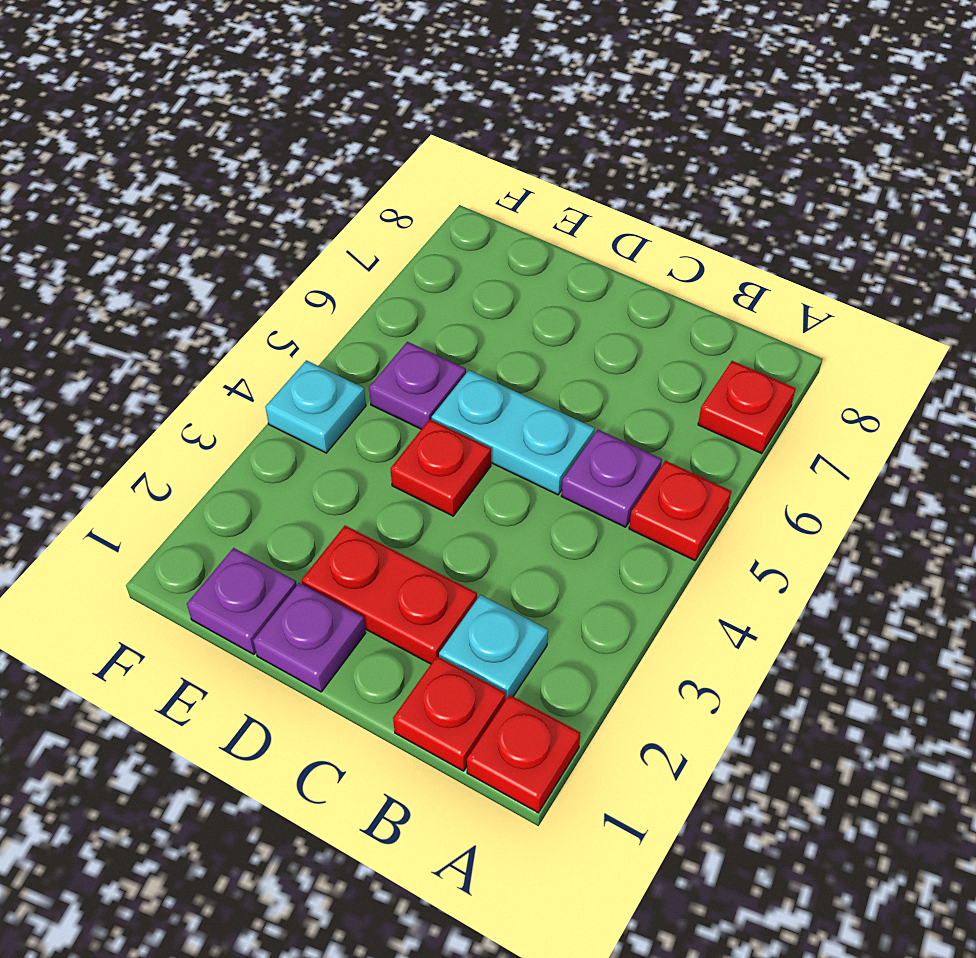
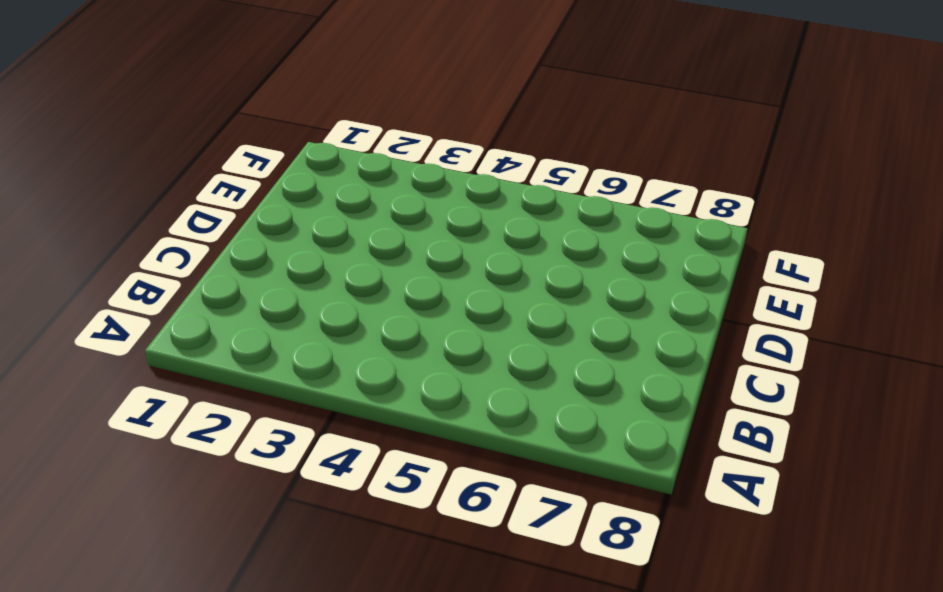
none -> red plate A1 level 1
none -> red plate A5 level 1
none -> red plate A7 level 1

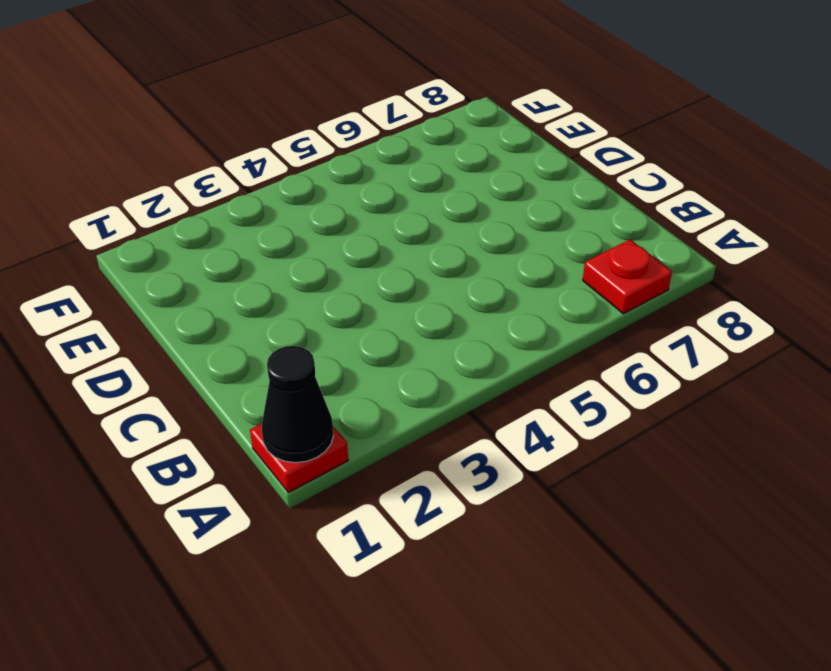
black cone A1 level 2 -> none
none -> red plate A5 level 1
none -> red plate B1 level 1
none -> cyan plate B2 level 1

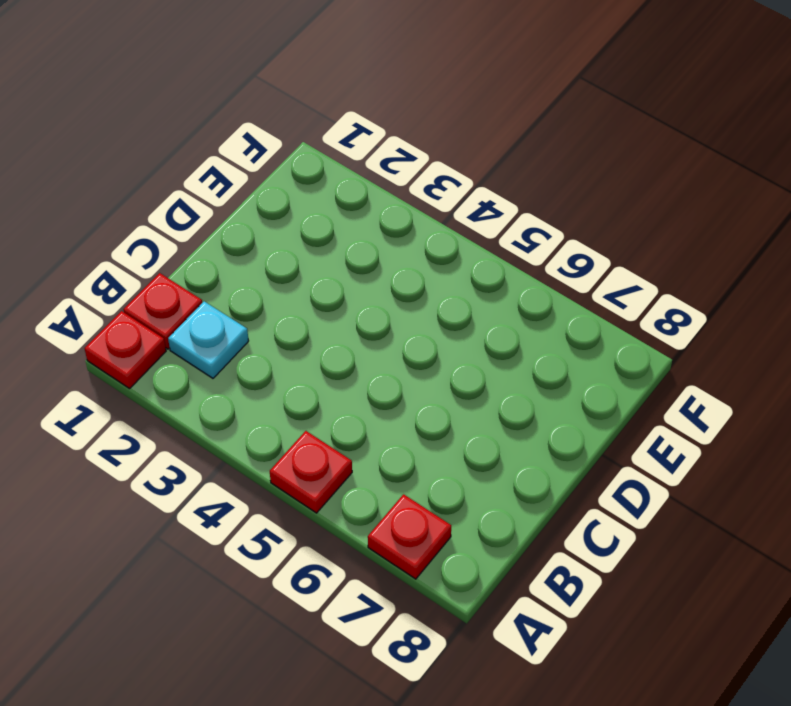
none -> purple plate B5 level 1
none -> red plate C2:D2 level 1
none -> cyan plate C5:D5 level 1

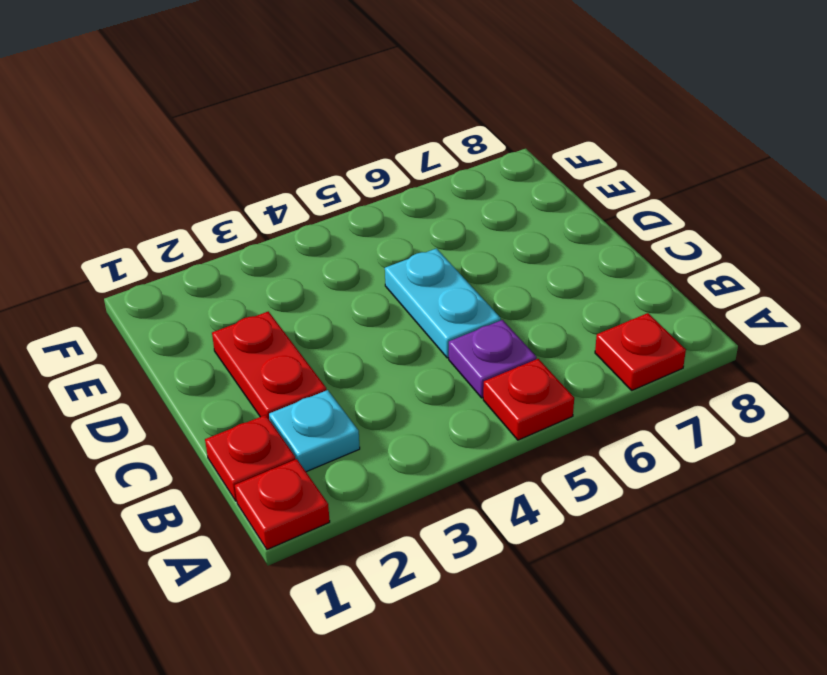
none -> purple plate D1 level 1
none -> red plate D4 level 1
none -> purple plate E1 level 1

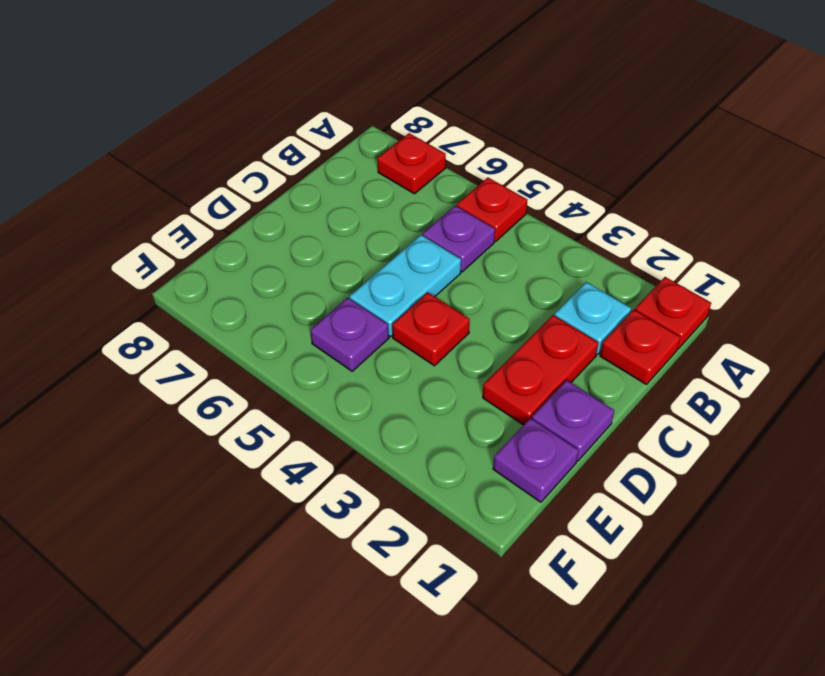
none -> cyan plate F4 level 1

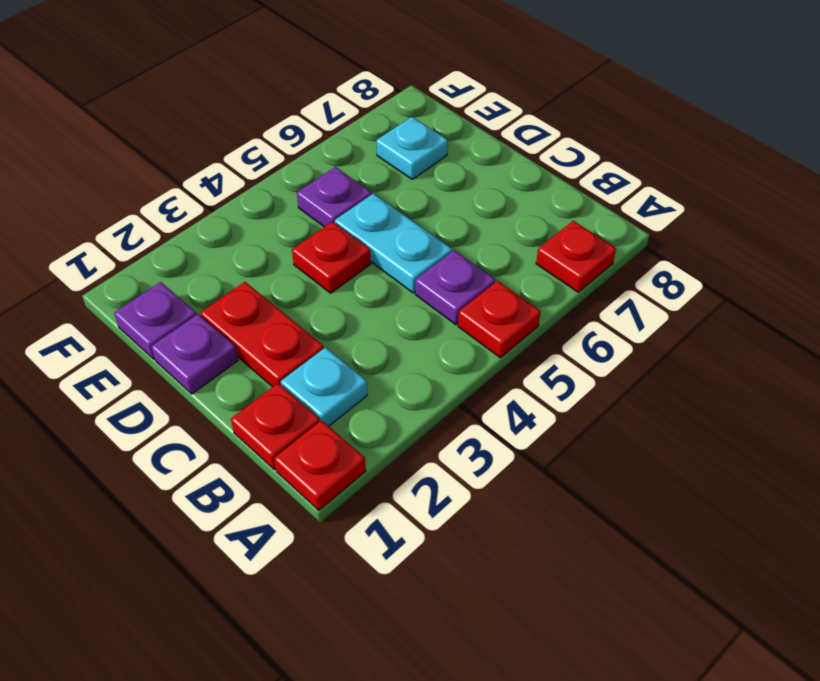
cyan plate E7 level 1 -> cyan plate F4 level 1

